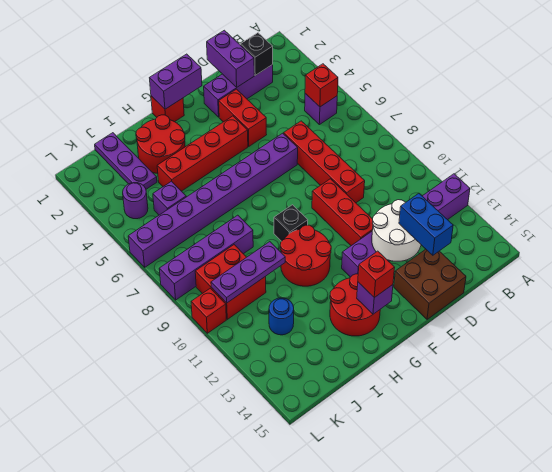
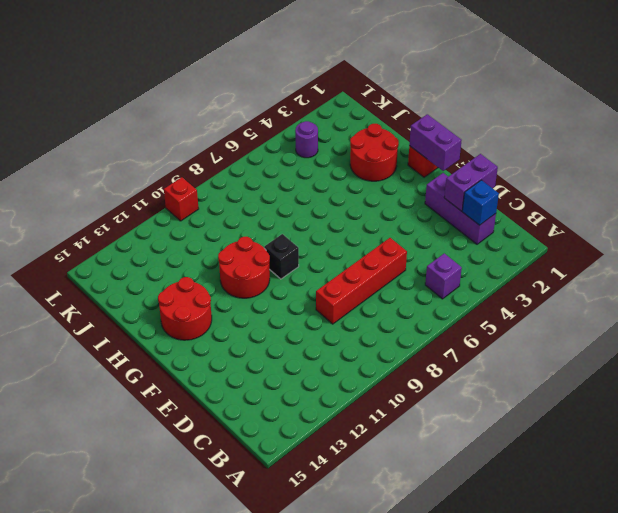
blue brick C2 level 2 -> black brick C2 level 2
none -> purple brick A12:F12 level 1
none -> brown brick D14:E15 level 1
none -> red brick E3:E4 level 1
none -> purple brick E6:L6 level 1

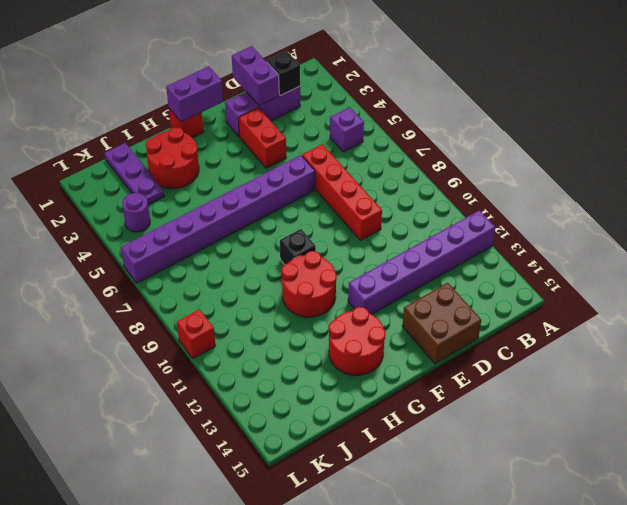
none -> red brick E9:E11 level 1
none -> red brick F4:I4 level 1
none -> purple brick I8:L8 level 1
none -> purple brick J5 level 1

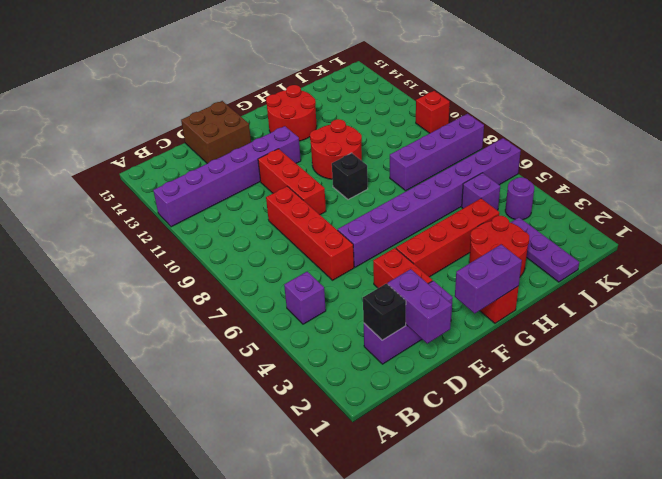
none -> red brick J9:K10 level 1
none -> blue round brick J12 level 1
none -> red brick B5 level 2
none -> white round brick D12:E13 level 2

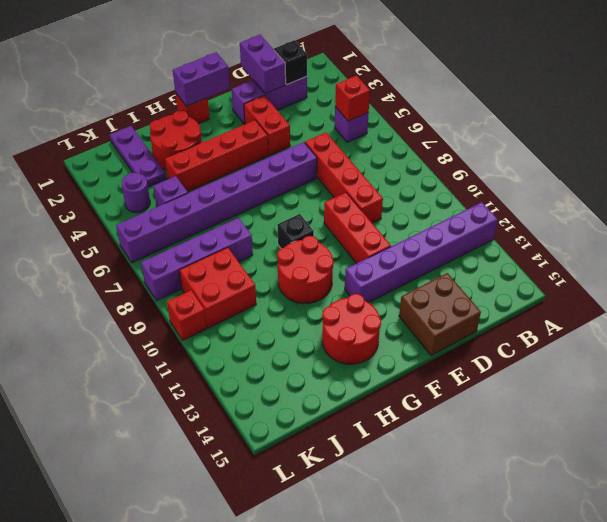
none -> blue round brick J12 level 1
none -> white round brick D12:E13 level 2
none -> purple brick G14 level 2
none -> purple plate I10:K10 level 2

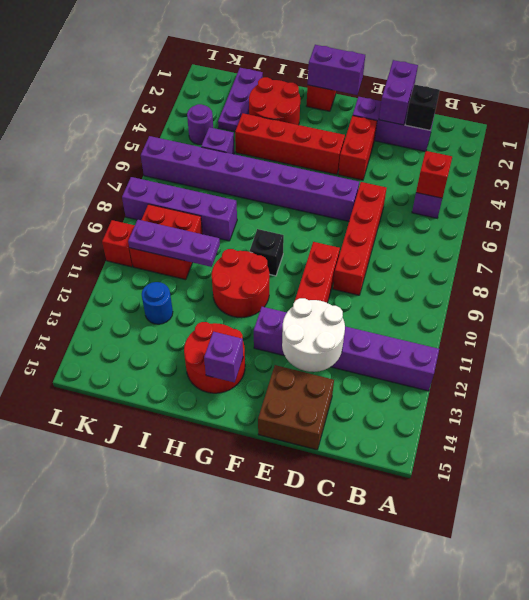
none -> blue brick D13:D14 level 3
none -> red brick G14 level 3

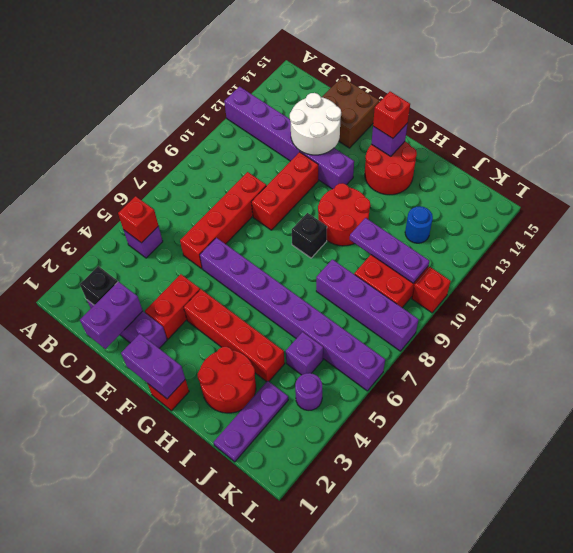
none -> blue brick D13:D14 level 3

